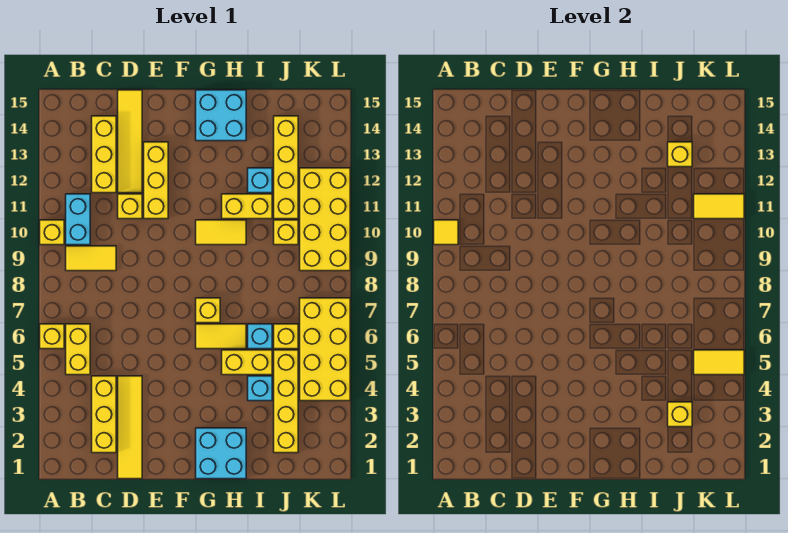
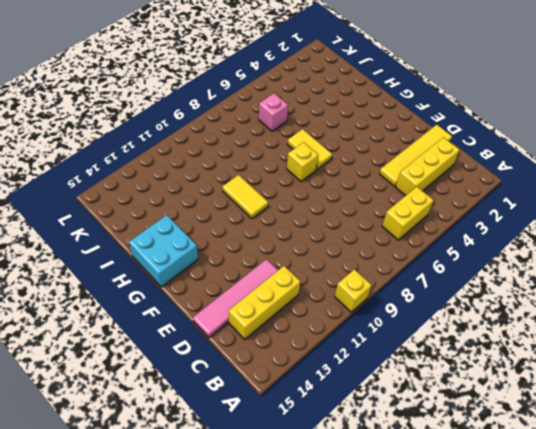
pink tile D12:D15 level 1 -> yellow tile D12:D15 level 1
pink brick J6 level 1 -> yellow brick J6 level 1
none -> yellow brick A6 level 1
none -> yellow tile B9:C9 level 1
none -> cyan brick B10:B11 level 1
none -> yellow brick D11 level 1

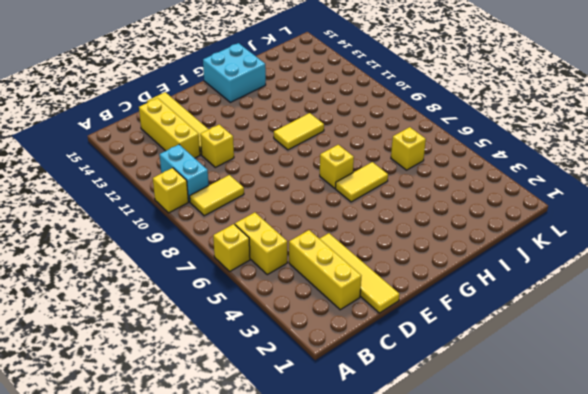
none -> yellow brick E11:E13 level 1
none -> cyan brick G1:H2 level 1
none -> yellow brick H5:I5 level 1
none -> yellow brick H11:I11 level 1

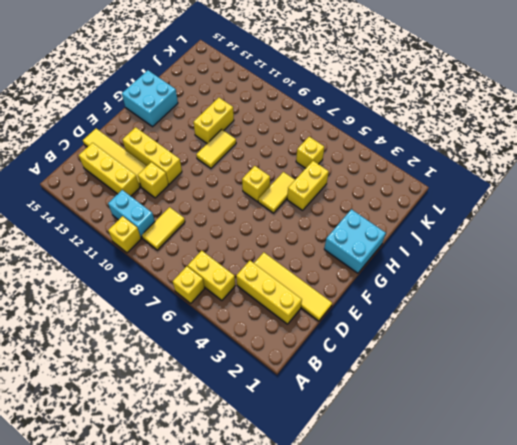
none -> cyan brick I4 level 1
none -> cyan brick I6 level 1
none -> cyan brick I12 level 1
none -> yellow brick J2:J5 level 1

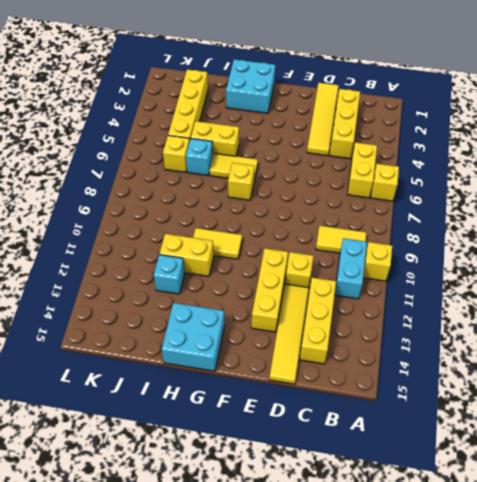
none -> cyan brick I4 level 1
none -> yellow brick J10 level 1
none -> yellow brick J11:J14 level 1
none -> yellow brick K4:L7 level 1

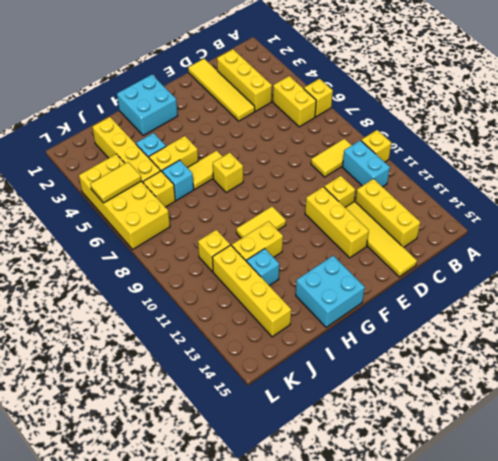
none -> yellow brick K9:L12 level 1
none -> yellow tile A10 level 2
none -> yellow brick J3 level 2
none -> yellow brick J13 level 2

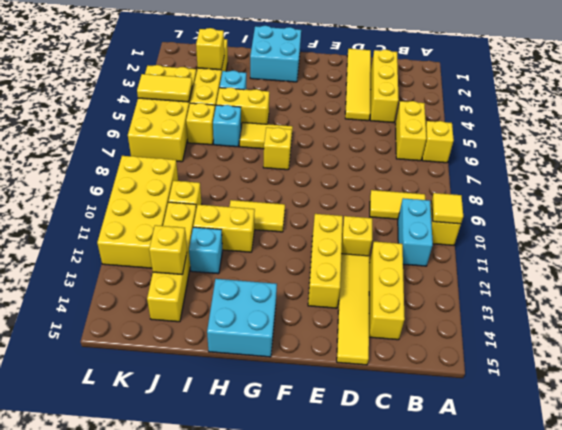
none -> yellow tile K11:L11 level 2

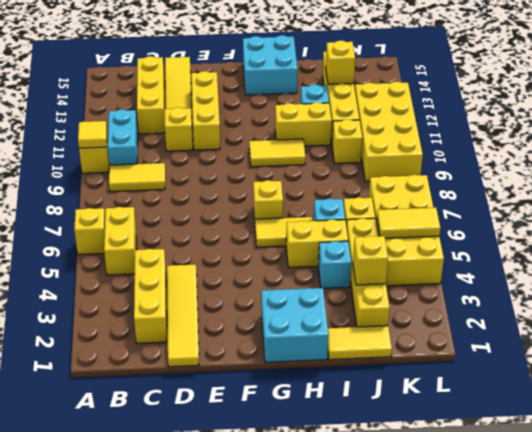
yellow tile I1:J1 level 1 -> yellow tile K11:L11 level 2

